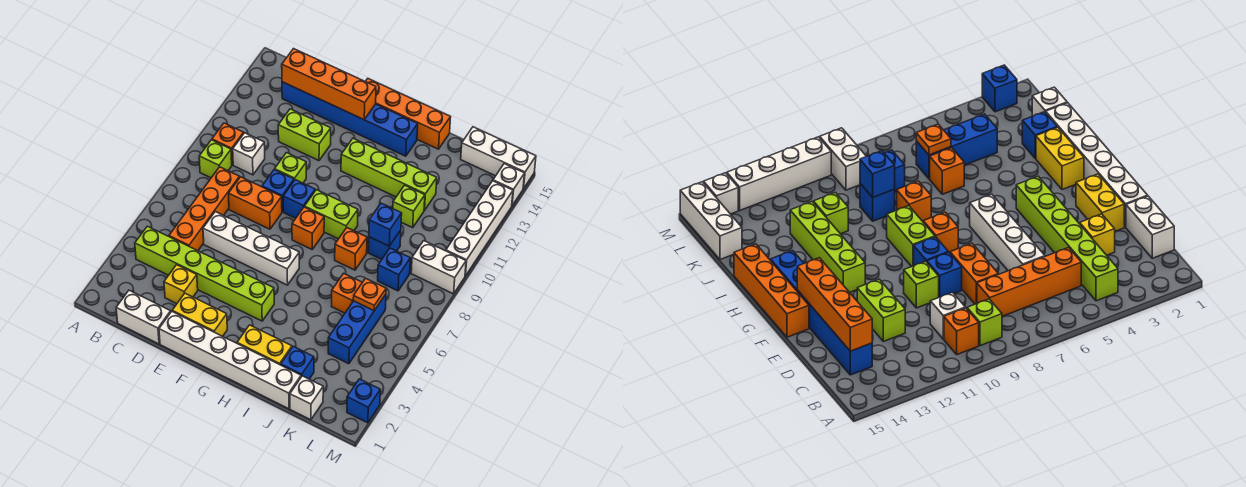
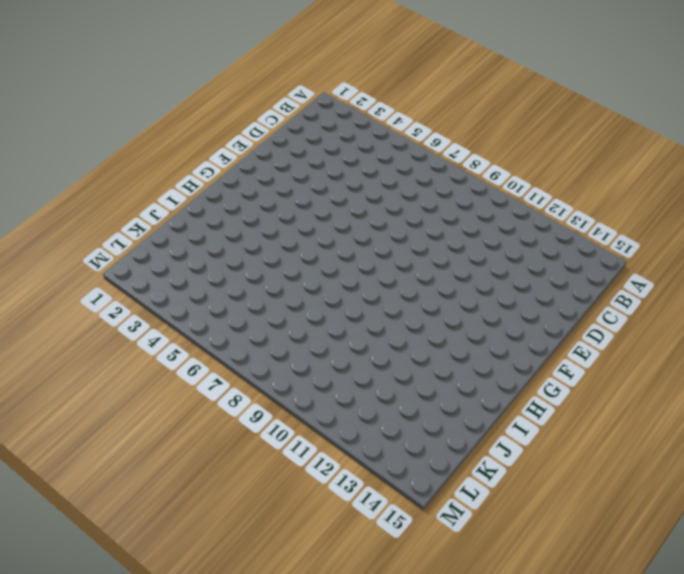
none -> lime brick B4:G4 level 1
none -> lime brick B9 level 1
none -> orange brick B10 level 1
none -> white brick C1:D1 level 1

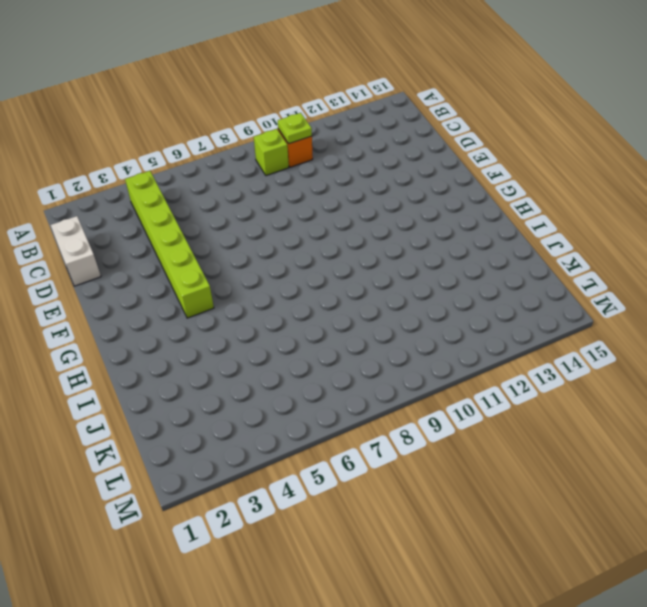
lime plate B10 level 2 -> none
none -> orange brick C5:C8 level 1
none -> white brick C10 level 1
none -> blue brick C14:H14 level 1
none -> yellow brick D3 level 1

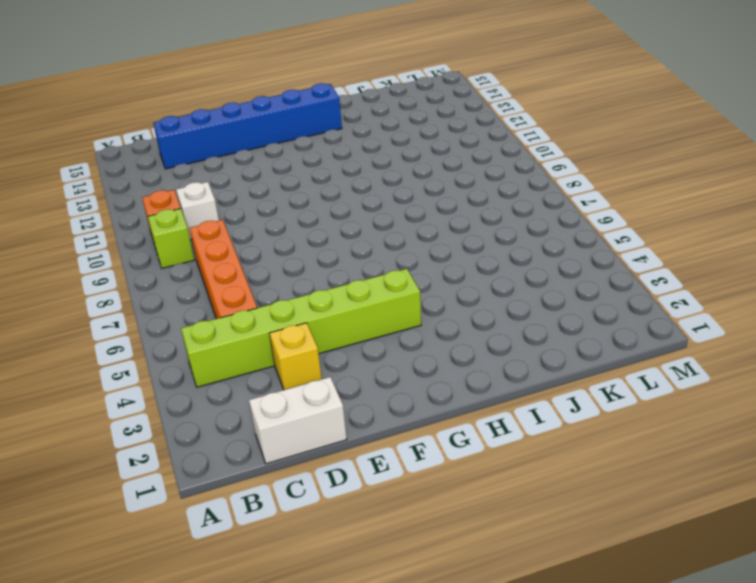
none -> white brick D6:G6 level 1
none -> orange brick D8:E8 level 1
none -> lime brick D12:E12 level 1
none -> white brick E1:J1 level 1

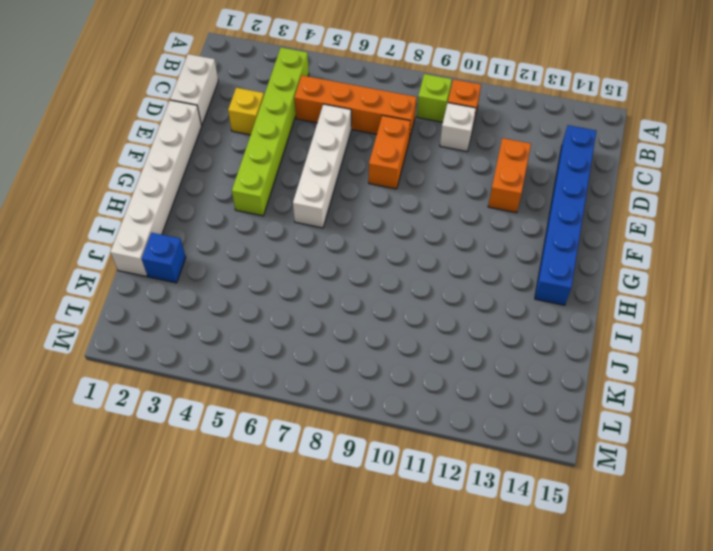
orange brick D12:E12 level 1 -> lime brick D12:E12 level 1
none -> yellow brick E2:F2 level 1
none -> blue brick E9 level 1
none -> lime brick E10 level 1
none -> blue brick F9 level 1

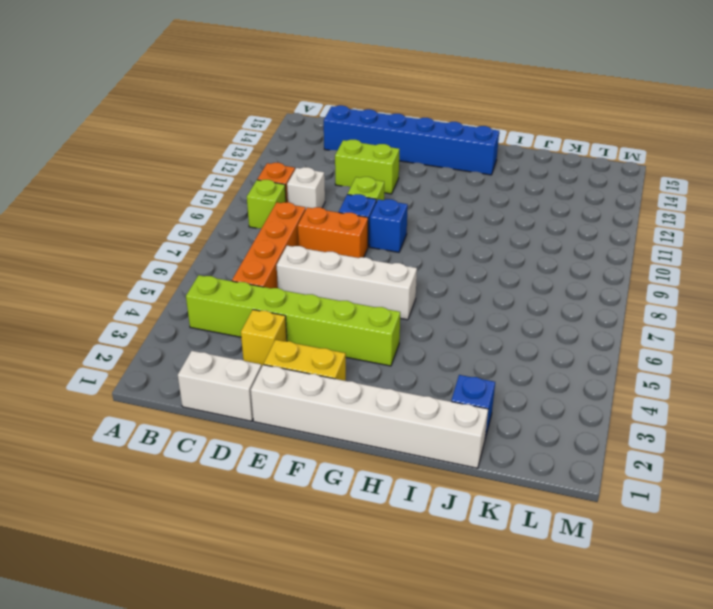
none -> orange brick F15:I15 level 1
none -> orange brick G8 level 1
none -> lime brick G9:H9 level 1
none -> lime brick G12:J12 level 1

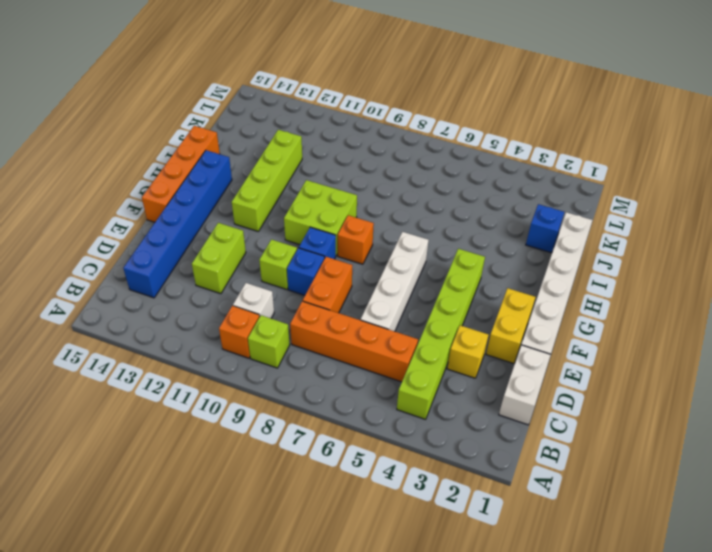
lime brick G9:H10 level 1 -> lime brick G9:H9 level 1
none -> yellow brick H2:I2 level 1
none -> orange brick I8 level 1
none -> orange brick J6 level 1
none -> blue brick J9 level 1

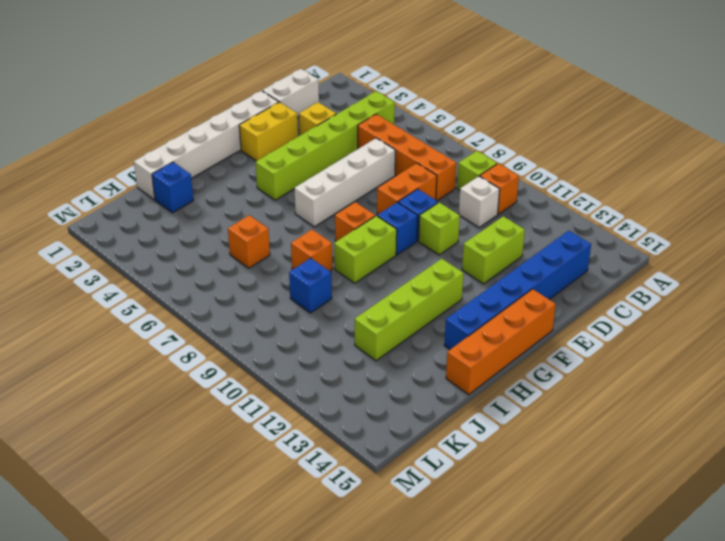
none -> yellow brick H2:I2 level 1
none -> lime brick J11 level 1
none -> white brick K1 level 1
none -> blue brick K4:K6 level 1

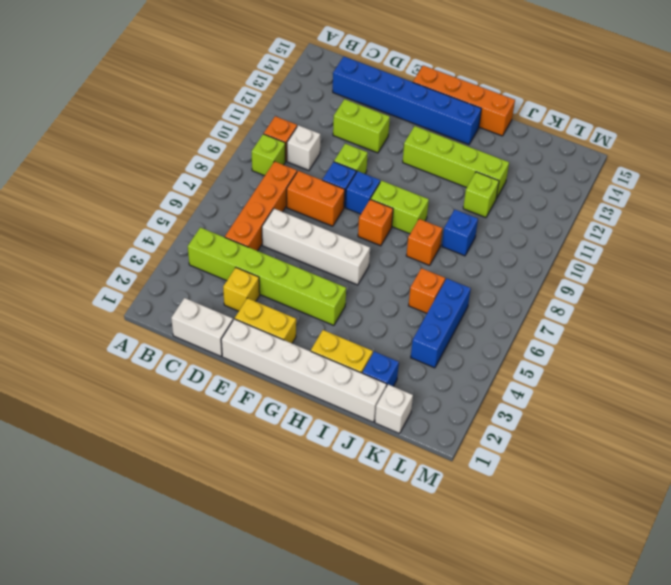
none -> blue brick K8 level 1
none -> white brick K15:M15 level 1
none -> white brick L9:M9 level 1
none -> blue brick M2 level 1

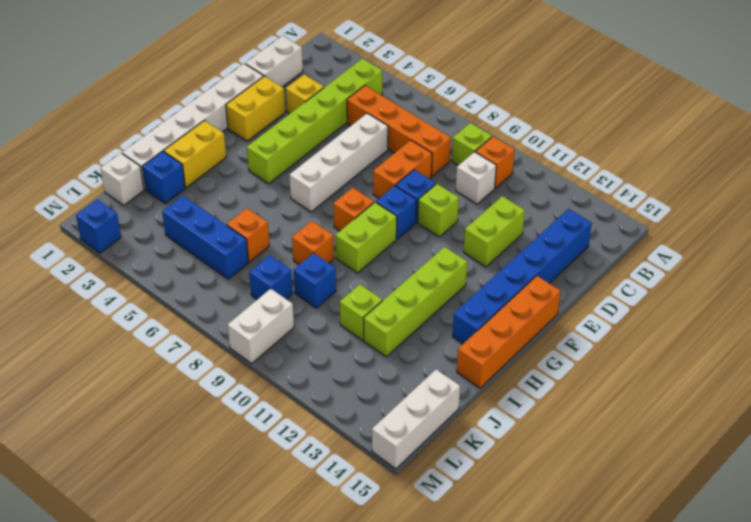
none -> white brick M10:M13 level 1
none -> white brick M14 level 1
none -> orange brick C14:F14 level 2
none -> blue brick J9 level 2

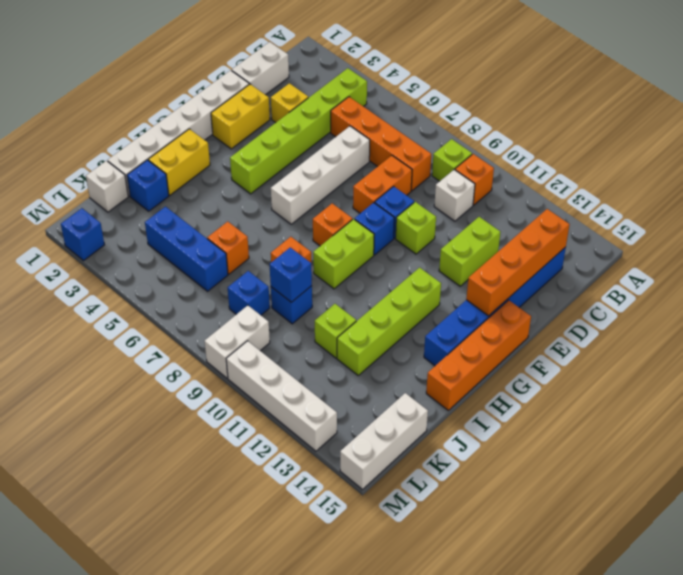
none -> white brick M14 level 1
none -> orange plate K6 level 2

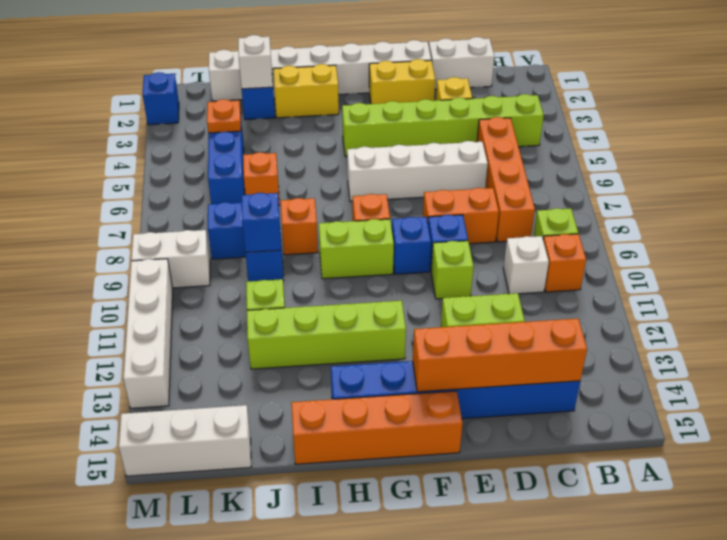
white brick J2 level 2 -> white brick M14 level 1
orange plate K4 level 2 -> orange plate K6 level 2

